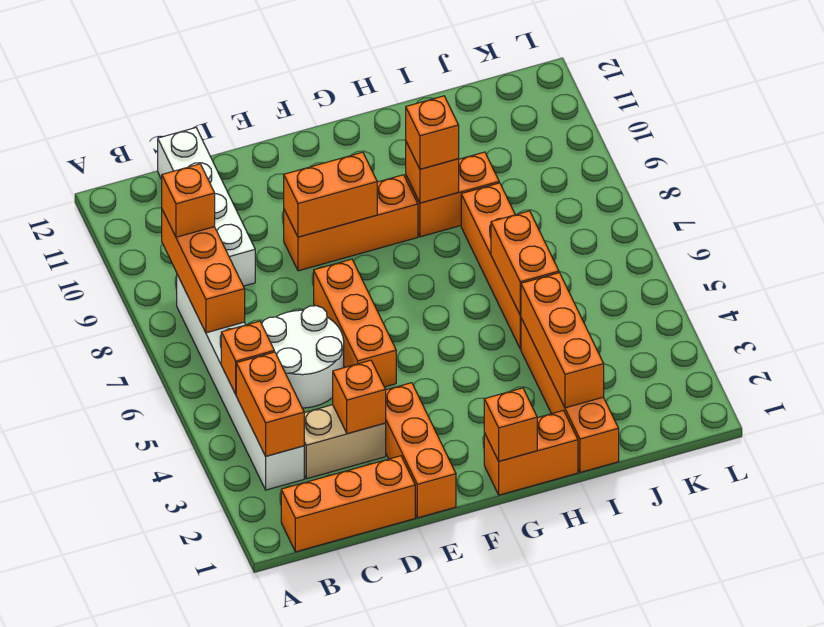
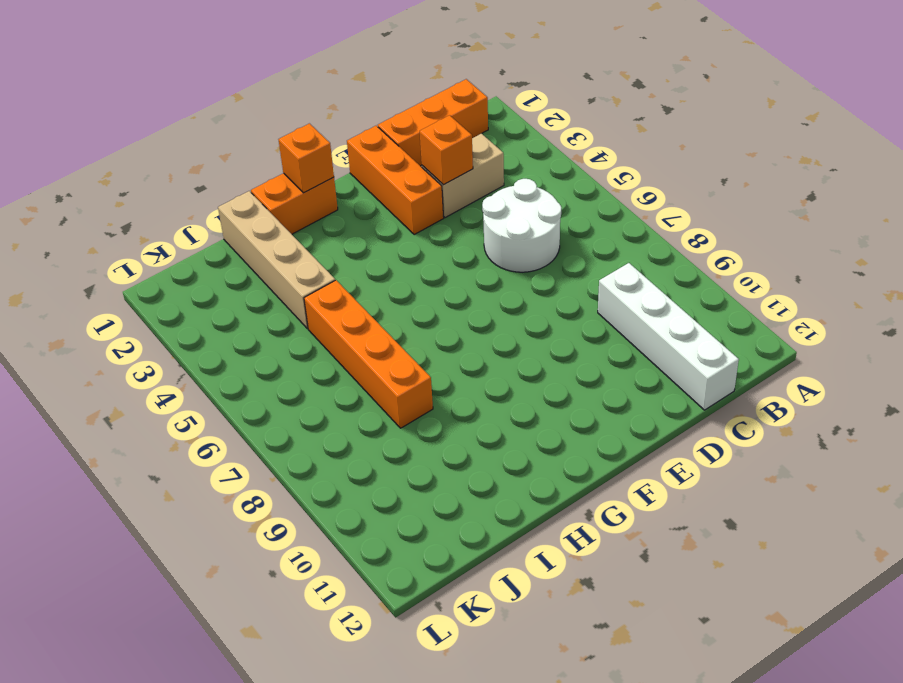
tan brick I1:I4 level 1 -> orange brick I1:I4 level 1
none -> white brick B3:B8 level 1
none -> orange brick E5:E7 level 1
none -> orange brick E9:G9 level 1

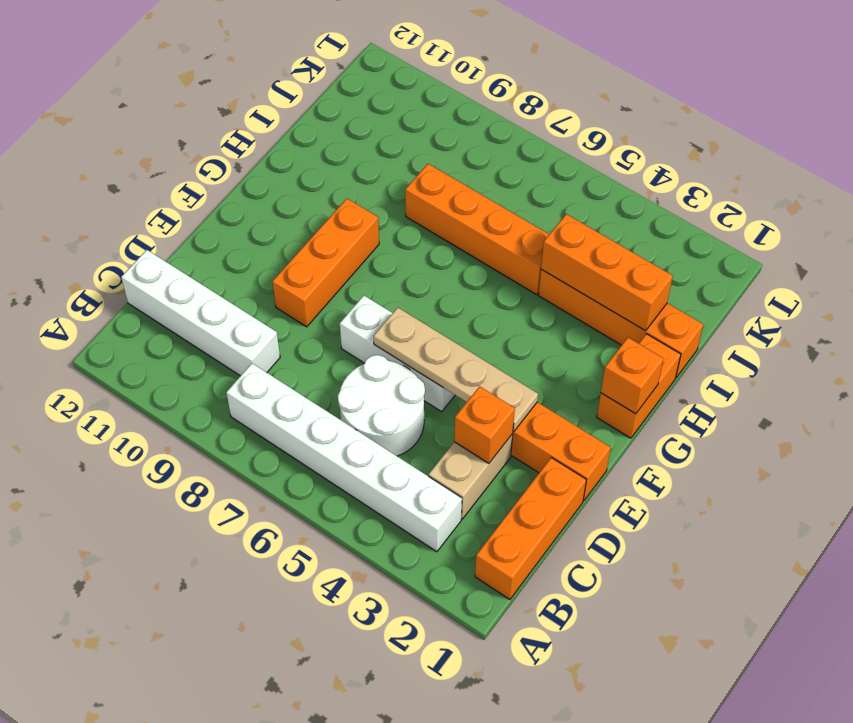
tan plate E3:E6 level 2 -> none
white brick E5:E7 level 1 -> orange brick E5:E7 level 1
none -> orange brick H9:I9 level 1
none -> orange brick B3:B4 level 2
none -> orange brick B5 level 2

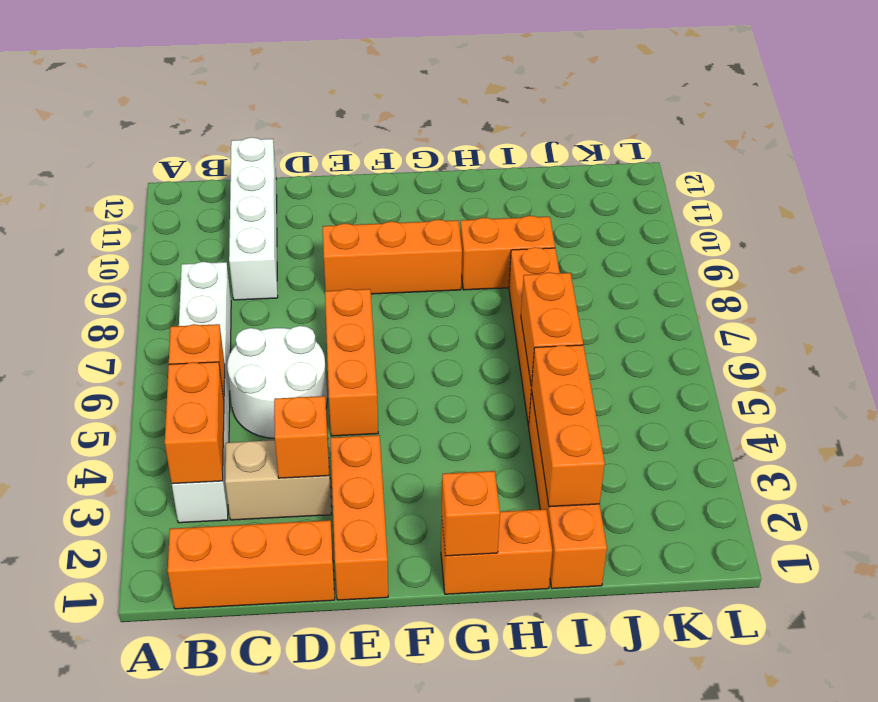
none -> orange brick B7:B9 level 2
none -> orange brick E9:F9 level 2
none -> orange brick H9 level 2

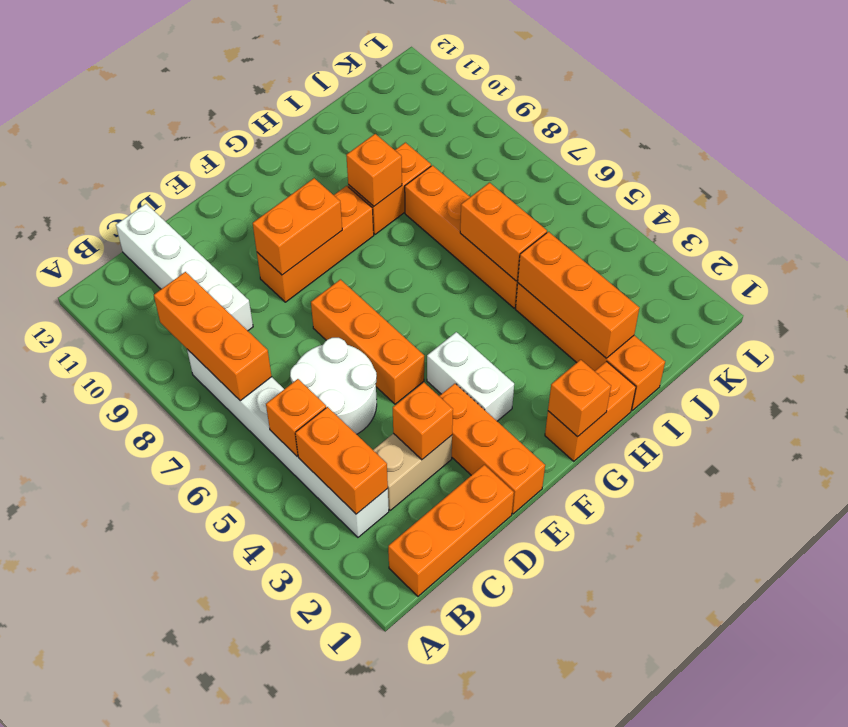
white brick F3:F4 level 1 -> none
none -> orange brick B9 level 3
none -> orange brick H9 level 3

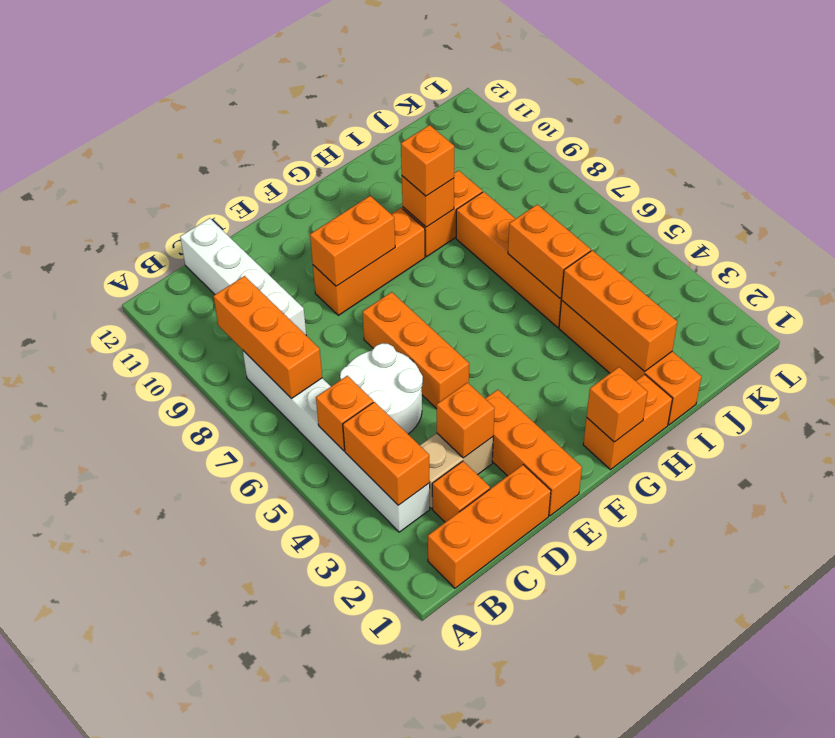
orange brick C2 level 1 -> orange brick B9 level 3

